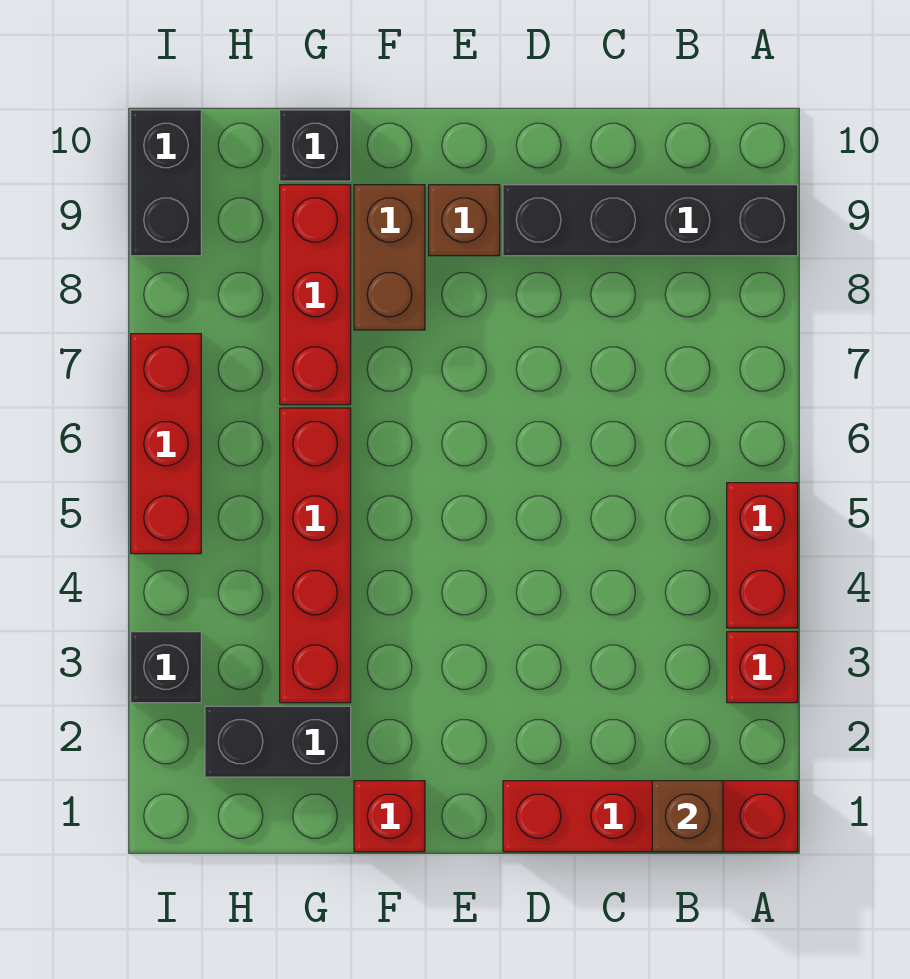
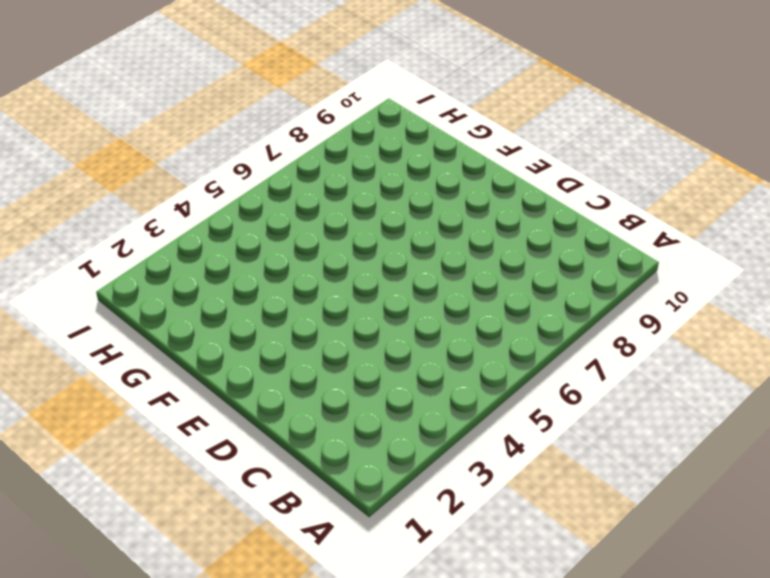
none -> red brick A1:D1 level 1
none -> red brick A3 level 1
none -> red brick A4:A5 level 1

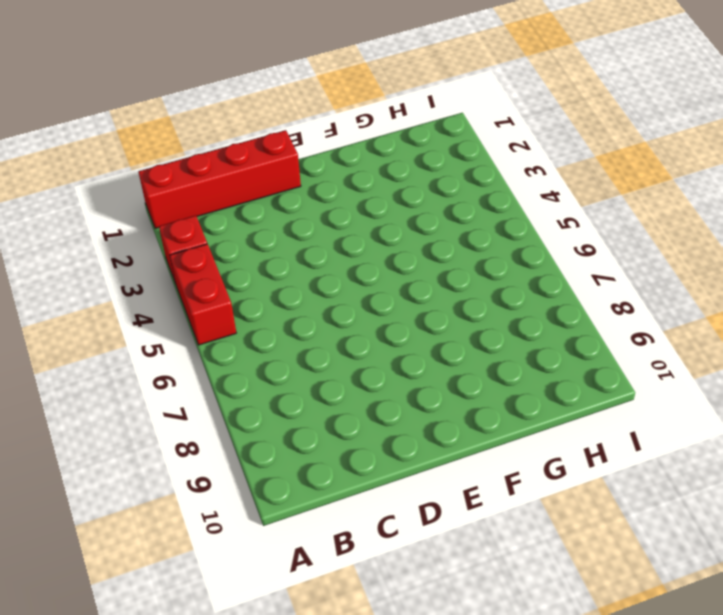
none -> black brick A9:D9 level 1
none -> brown brick E9 level 1
none -> red brick F1 level 1

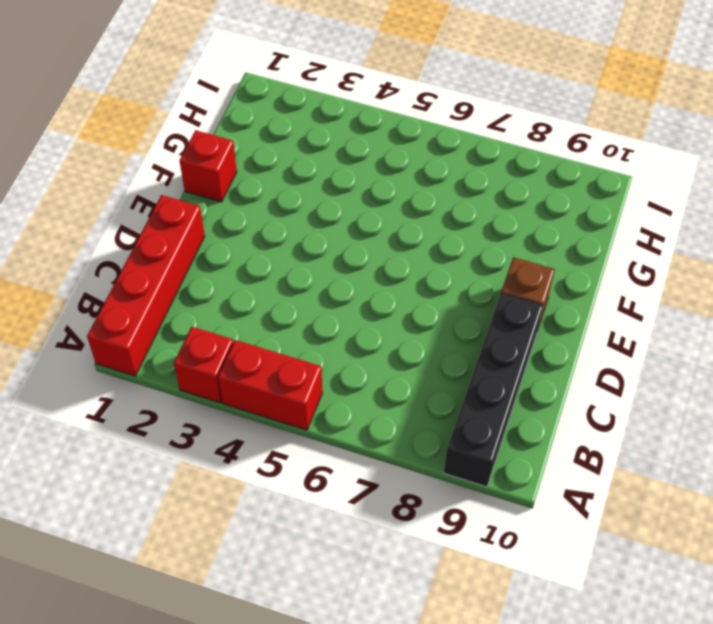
none -> brown brick F8:F9 level 1
none -> black brick G2:H2 level 1
none -> red brick G3:G6 level 1

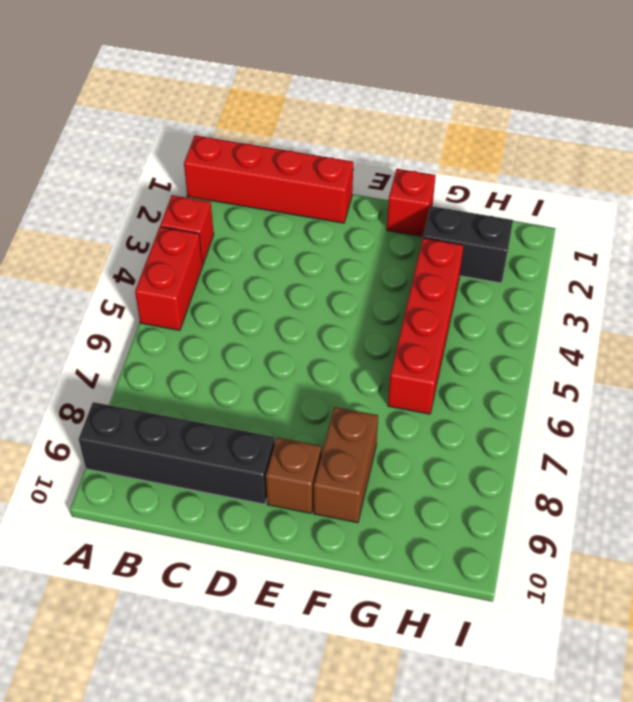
none -> red brick G7:G9 level 1
none -> black brick G10 level 1
none -> black brick I3 level 1

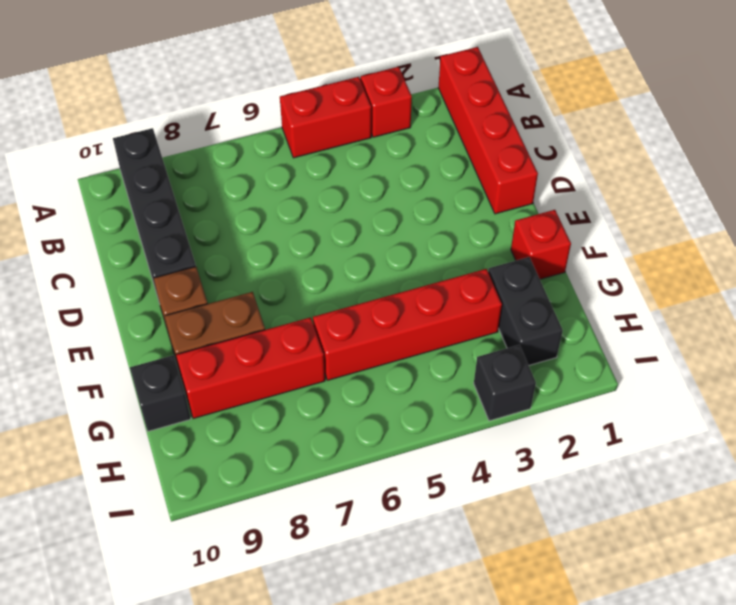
none -> red brick I5:I7 level 1
none -> black brick I9:I10 level 1
none -> brown brick B1 level 2

